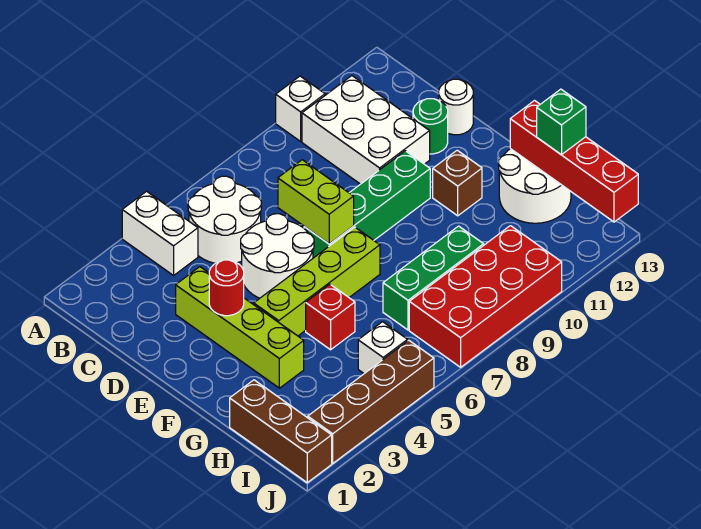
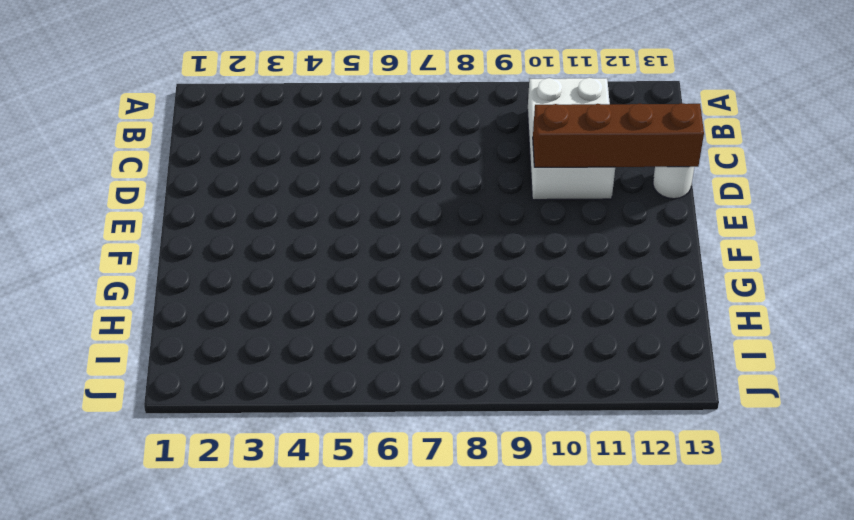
brown brick D10:D13 level 2 -> brown brick J2:J5 level 1
none -> white brick A4:B4 level 1
none -> white brick A10 level 1
none -> white round brick B5:C6 level 1

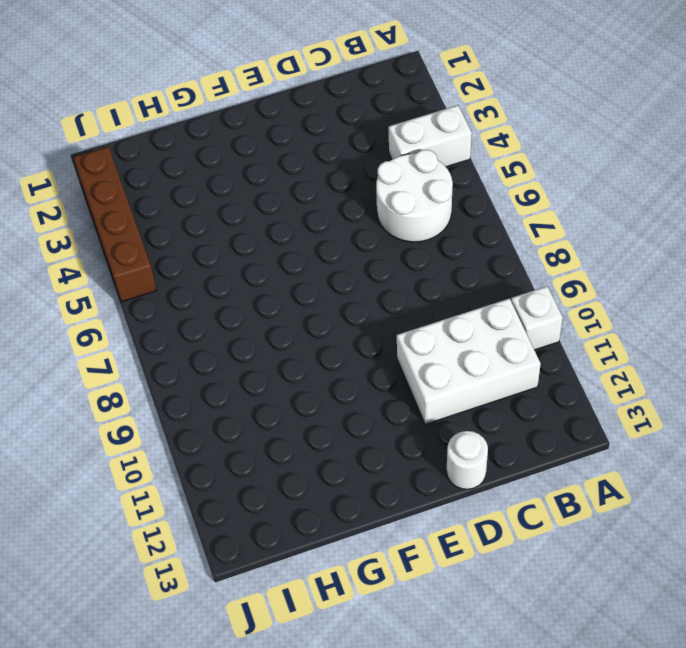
none -> lime brick D3:G3 level 1
none -> white round brick D5:E6 level 1
none -> green round brick D12 level 1

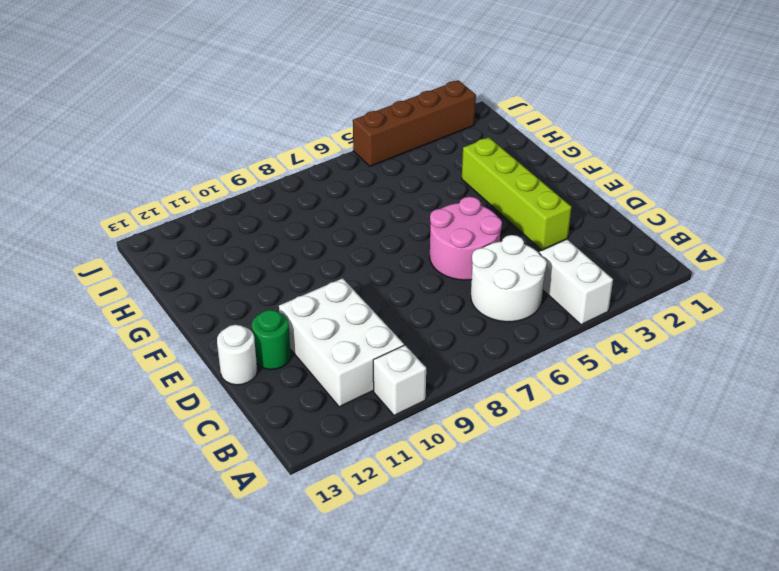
pink round brick D5:E6 level 1 -> white round brick D5:E6 level 1
none -> green brick E7:E10 level 1
none -> lime brick F4:F7 level 1
none -> brown brick F11 level 1

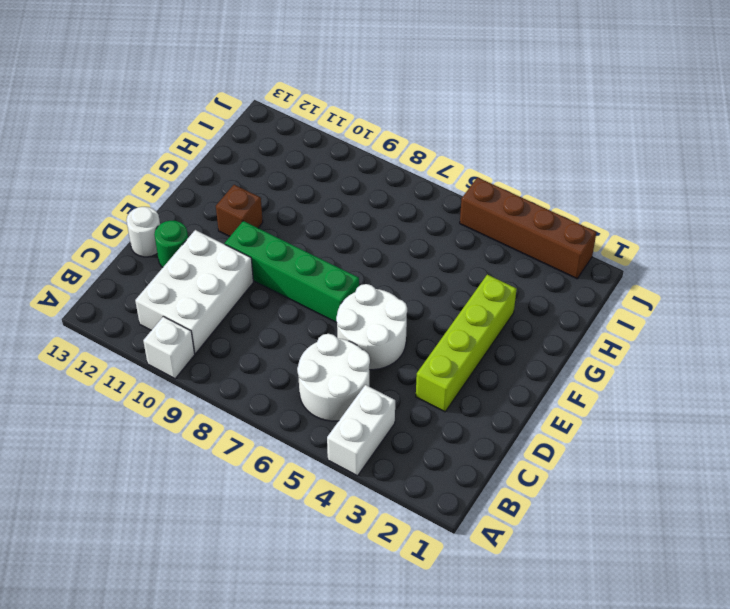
none -> lime brick F4:F7 level 1
none -> red brick G5 level 1
none -> white round brick G12:H13 level 1

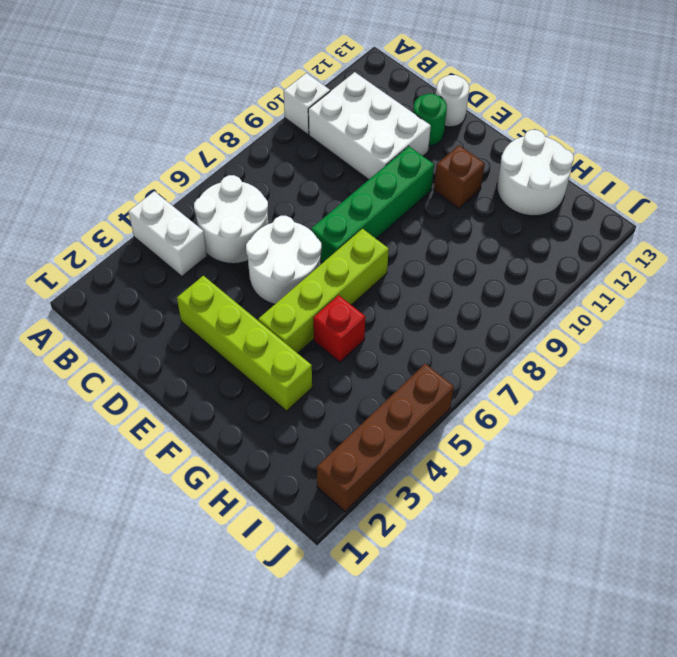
none -> brown brick H1:J1 level 1
none -> green brick H7:H9 level 1
none -> white brick I5 level 1

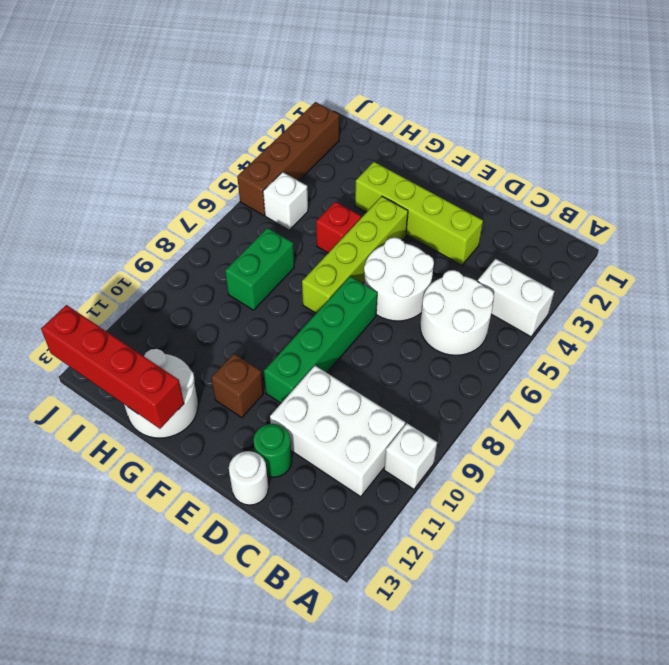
green brick H7:H8 level 1 -> green brick H7:H9 level 1
none -> brown brick H1:J1 level 1
none -> red brick I7:J10 level 1
none -> lime brick D7:E7 level 2

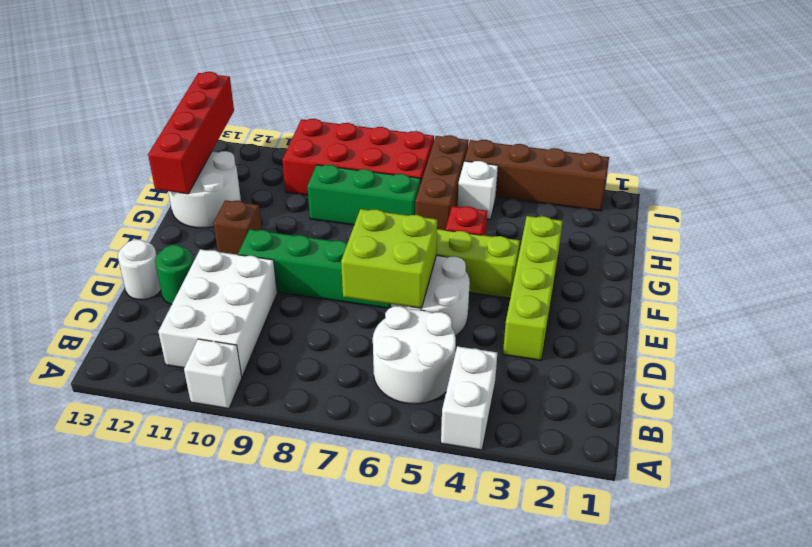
lime brick D6:E7 level 2 -> lime brick D7:E7 level 2
brown brick H6:J6 level 1 -> brown brick H1:J1 level 1
none -> red round brick E3 level 2
none -> green brick H13 level 3

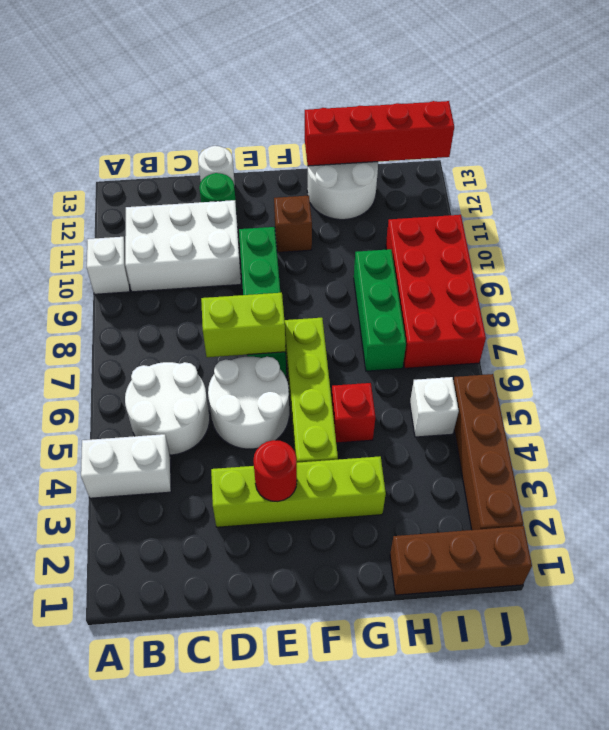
none -> green brick H13 level 3

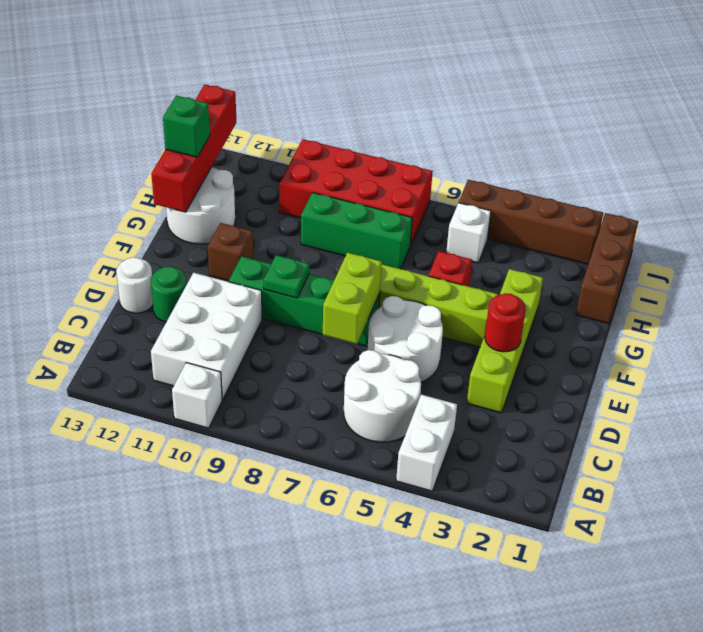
green plate E9 level 2 -> none

